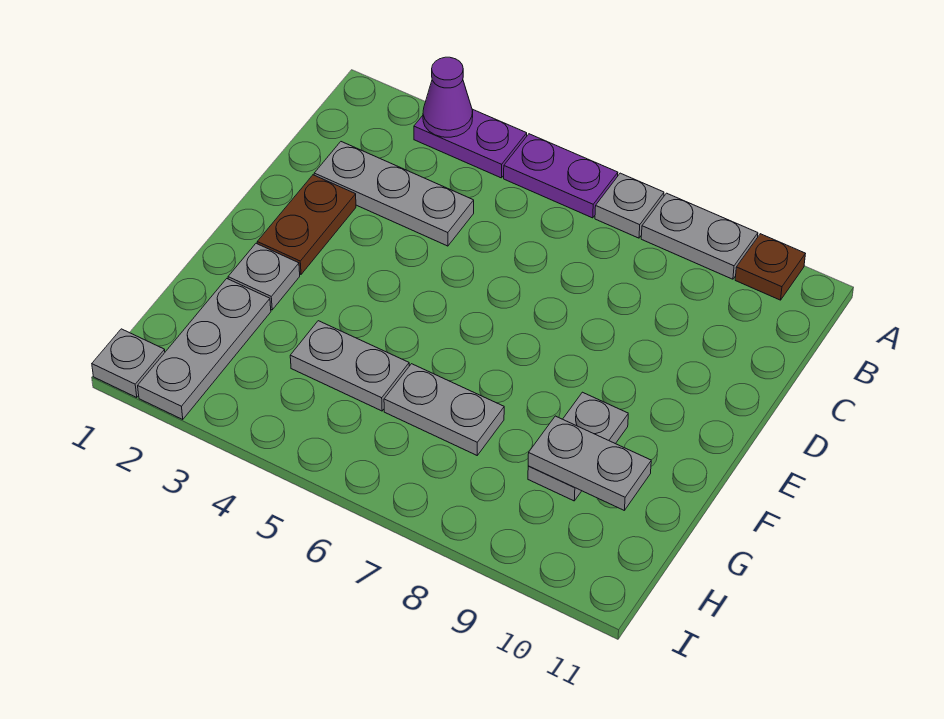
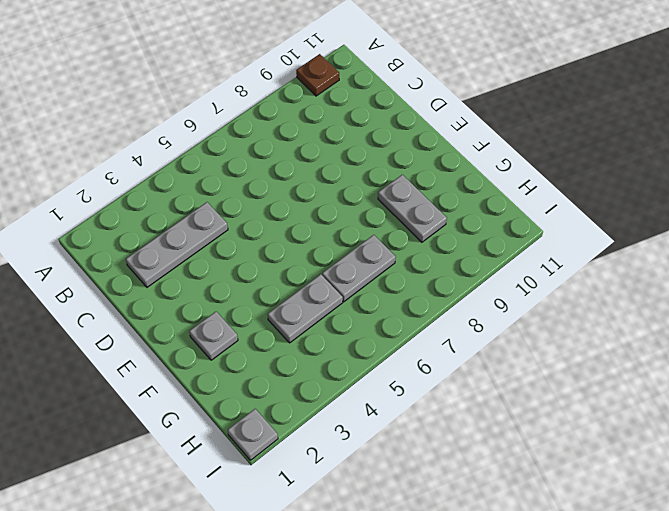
none -> purple plate A3:A4 level 1
none -> purple plate A5:A6 level 1
none -> grey plate A7 level 1

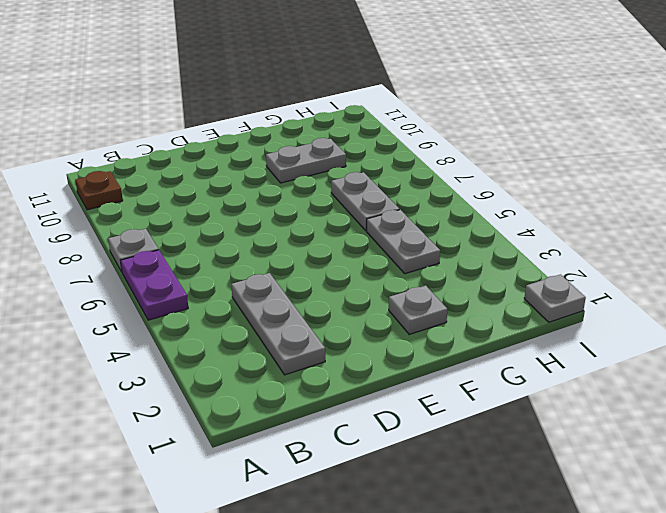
none -> purple plate A3:A4 level 1
none -> grey plate A8:A9 level 1
none -> brown plate D2:E2 level 1

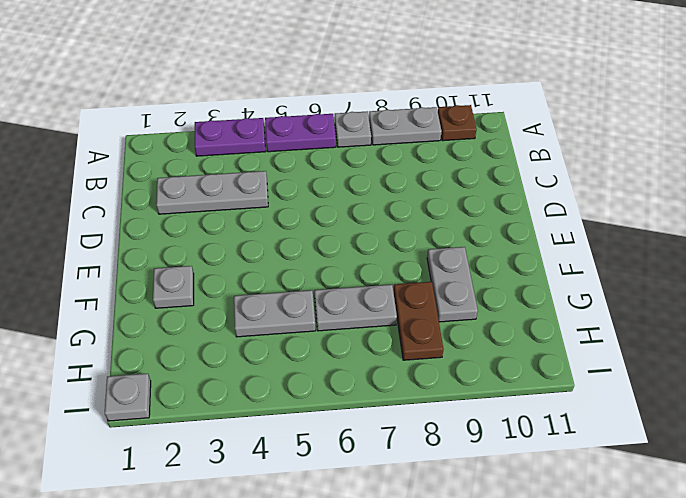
brown plate G8:H8 level 1 -> brown plate D2:E2 level 1
none -> grey plate G2:I2 level 1
none -> purple cone A3 level 2
none -> grey plate G9:G10 level 2

